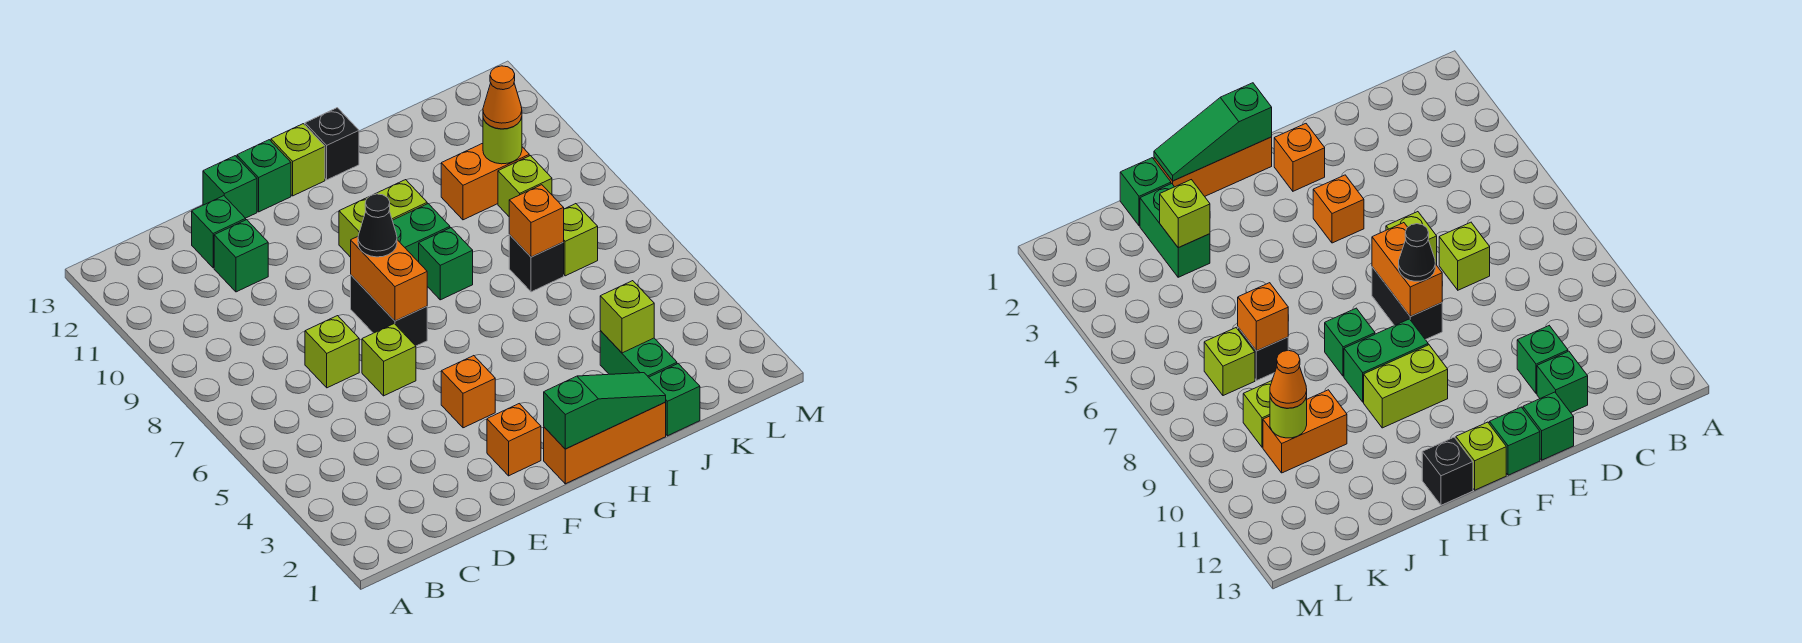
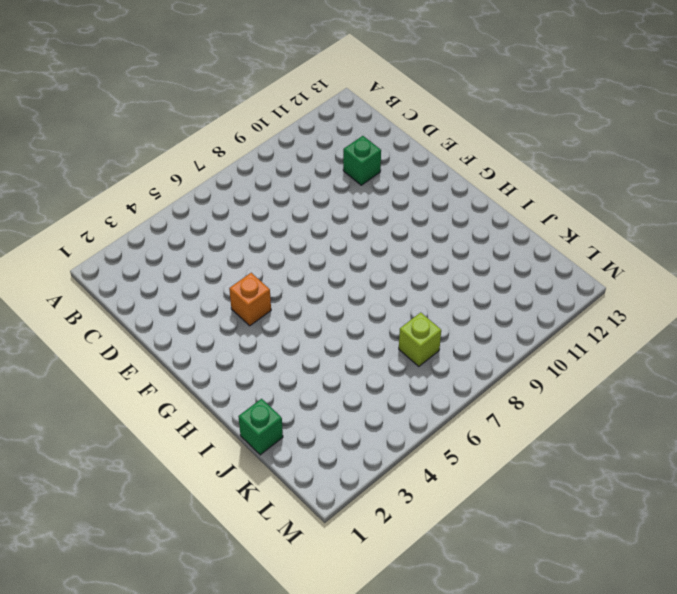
none -> lime brick D7 level 1
none -> green brick D12 level 1
none -> lime brick E6 level 1

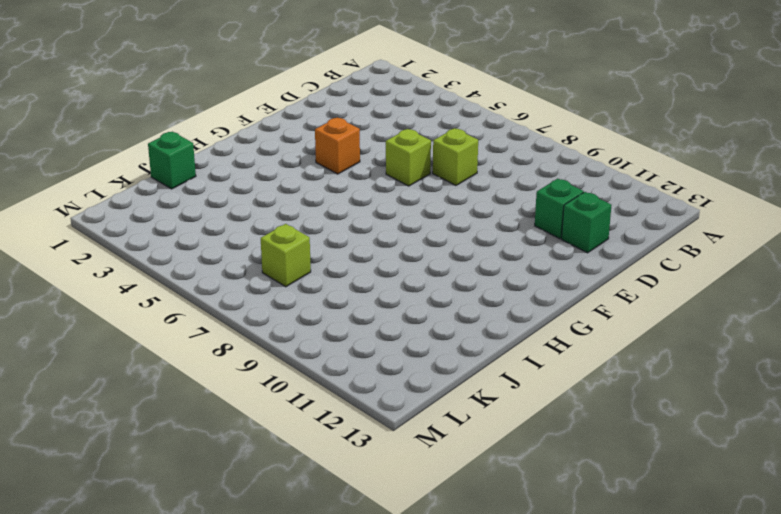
none -> green brick E13 level 1
none -> orange brick F2 level 1
none -> black brick F7:F8 level 1

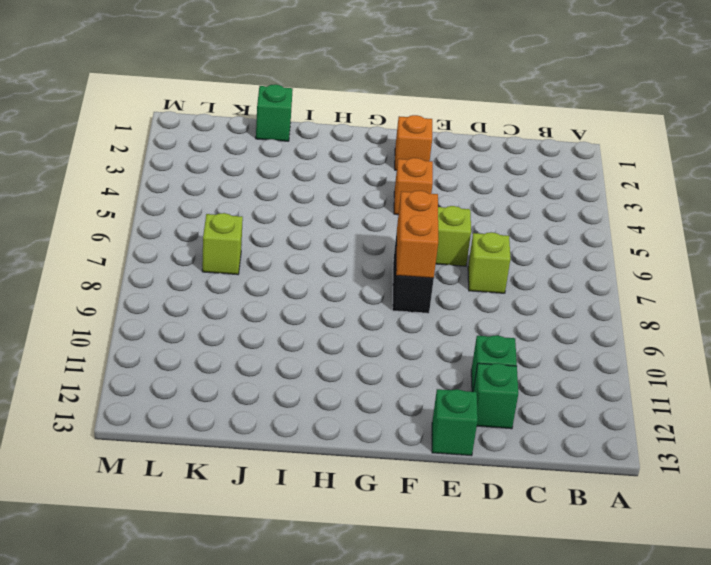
none -> green brick F13 level 1
none -> orange brick G1:I1 level 1
none -> green brick G9:H9 level 1

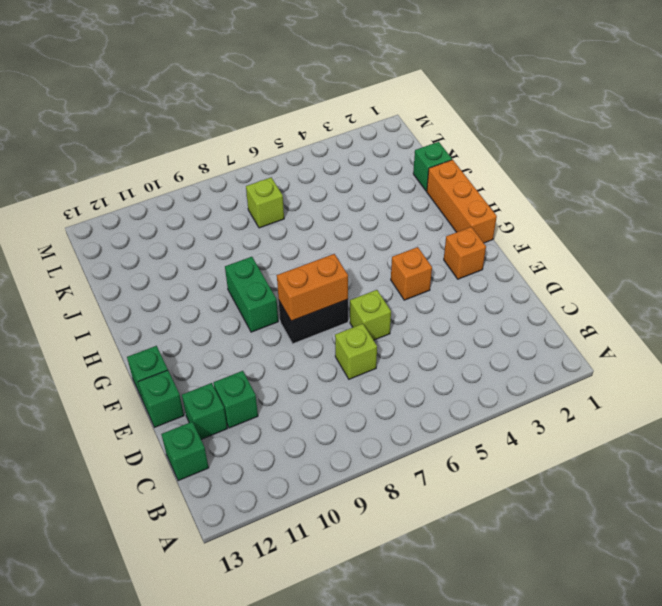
green brick C13 level 1 -> green brick H8 level 1
none -> lime brick G10:H10 level 1
none -> lime brick G13 level 1
none -> black brick H13 level 1

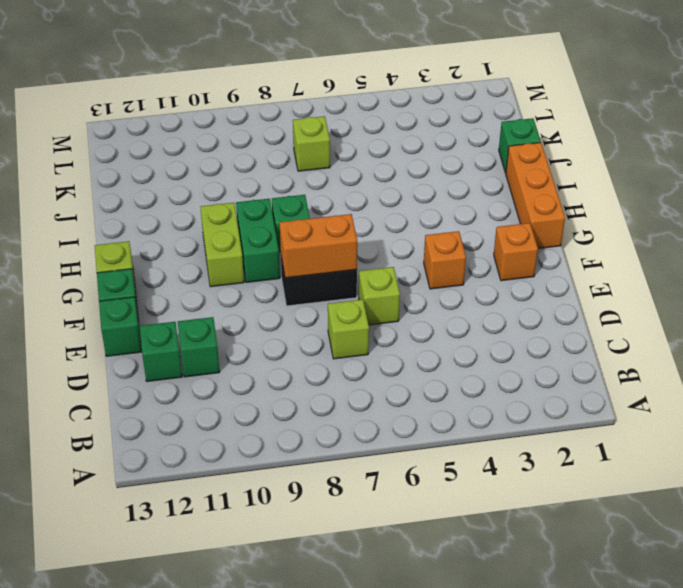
none -> black brick H13 level 1
none -> green brick J2:J3 level 1
none -> black brick J7 level 1

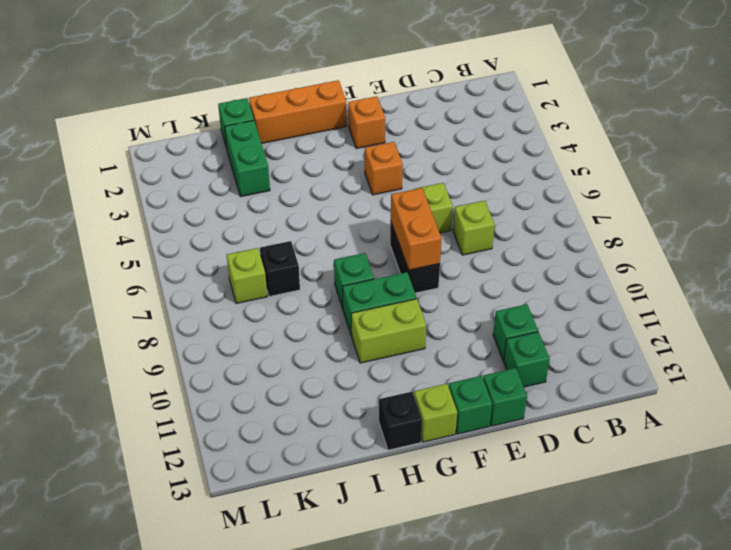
none -> orange brick J10:K10 level 1
none -> lime brick K9 level 1
none -> green slope G1:I1 level 2 top G

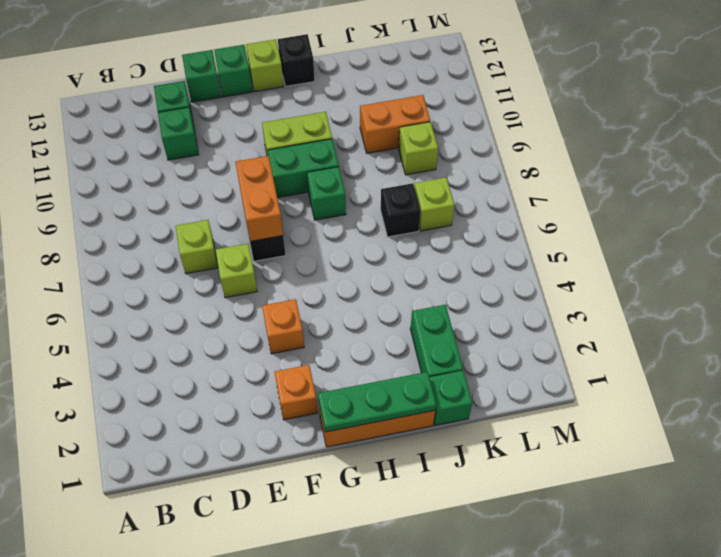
green plate G1:I1 level 2 -> green slope G1:I1 level 2 top G
none -> lime brick J3 level 2
none -> orange brick J7 level 2
none -> lime round brick K10 level 2

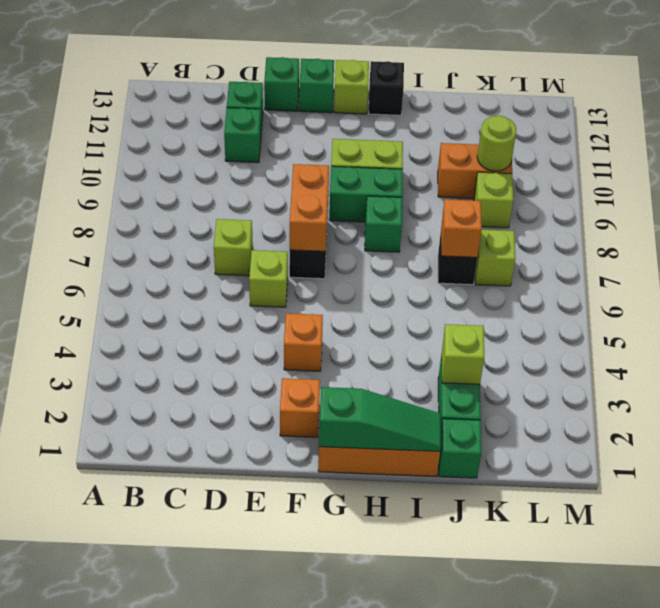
none -> black cone F8 level 3
none -> orange cone K10 level 3

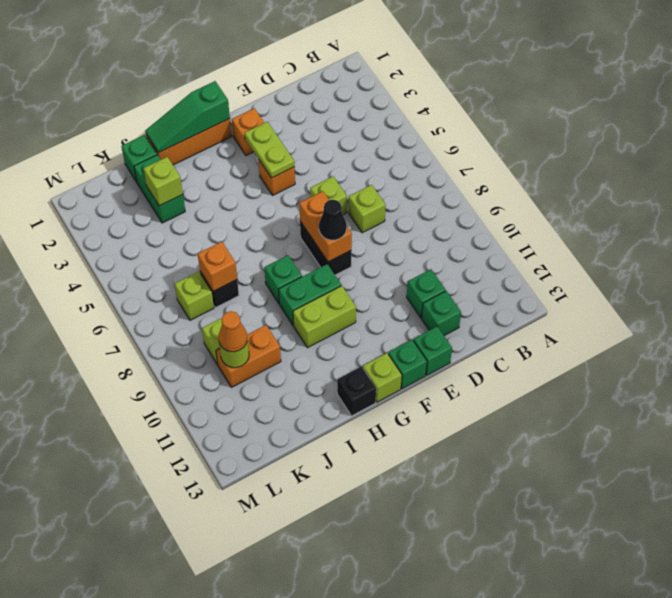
lime plate F3:F4 level 2 -> none

